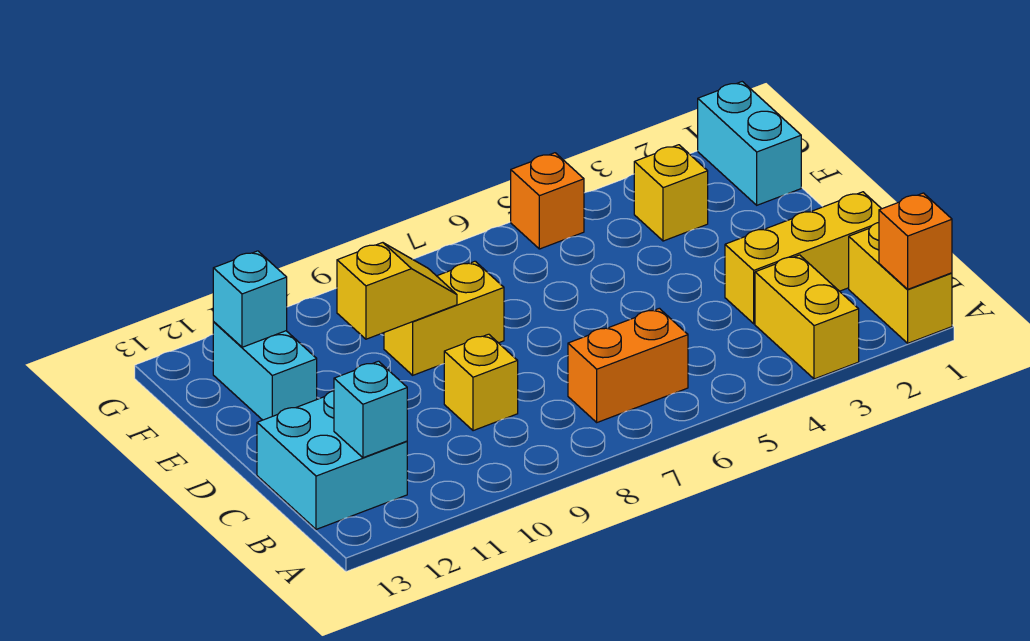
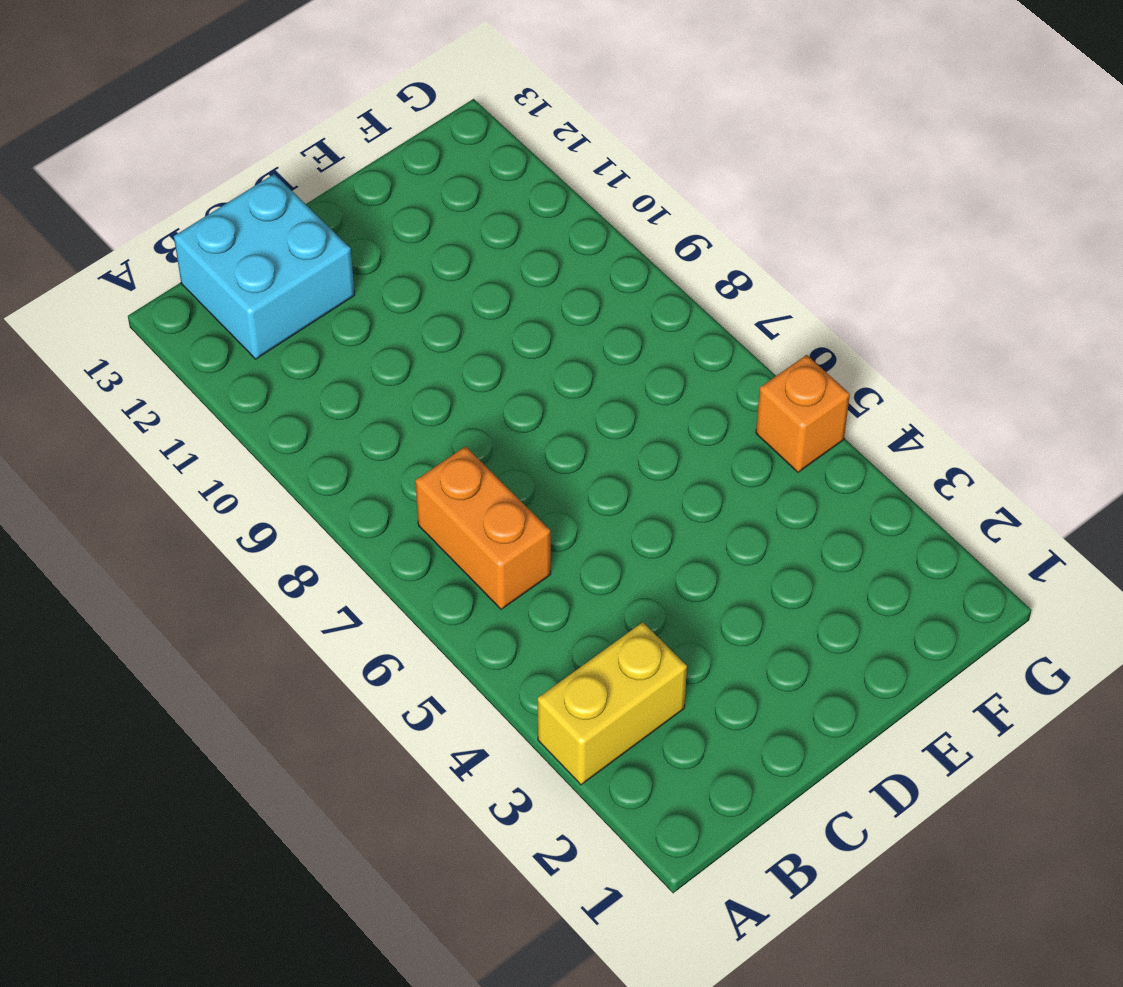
none -> yellow brick A1:B1 level 1
none -> yellow brick C1:C3 level 1
none -> yellow brick C9 level 1

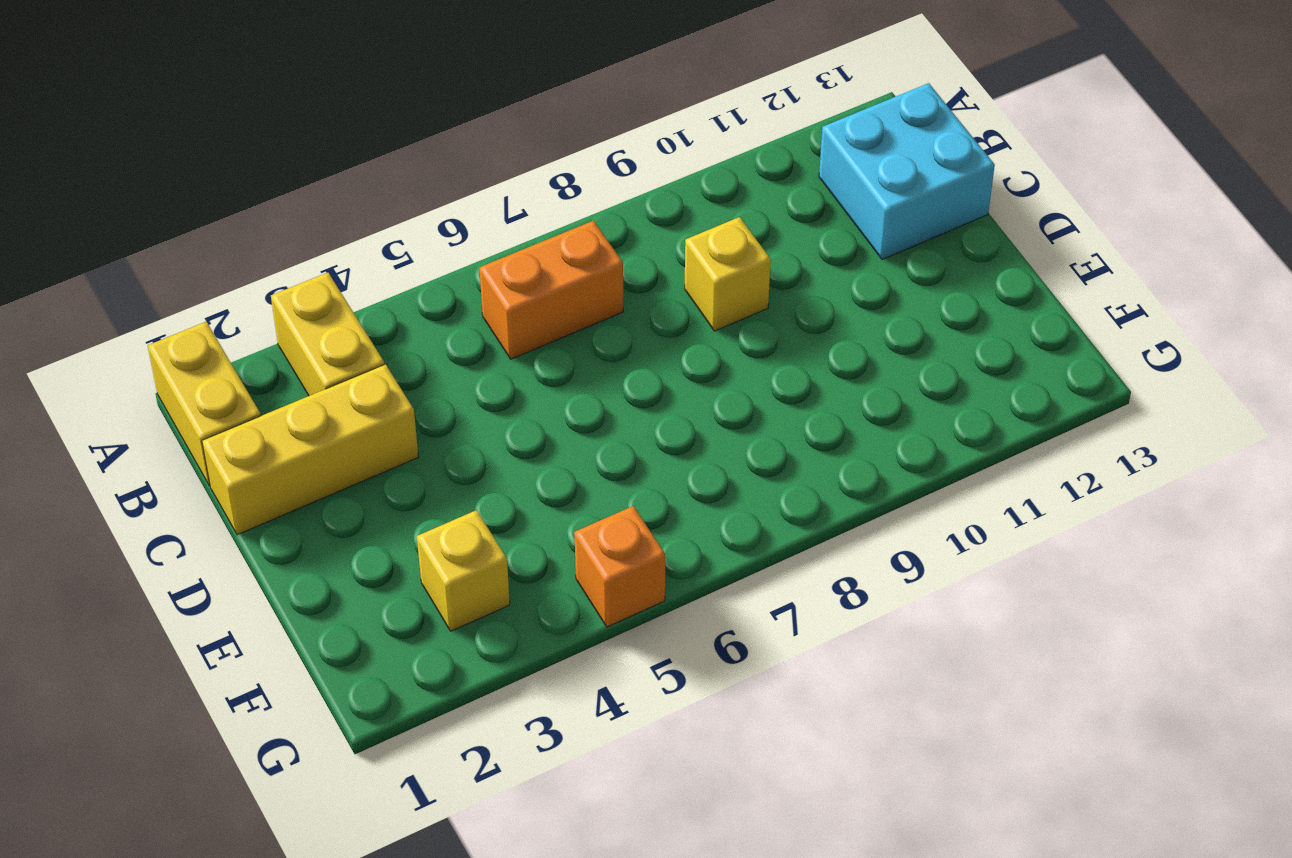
none -> yellow brick E8:E9 level 1
none -> cyan brick E12:F12 level 1
none -> cyan brick F1:G1 level 1

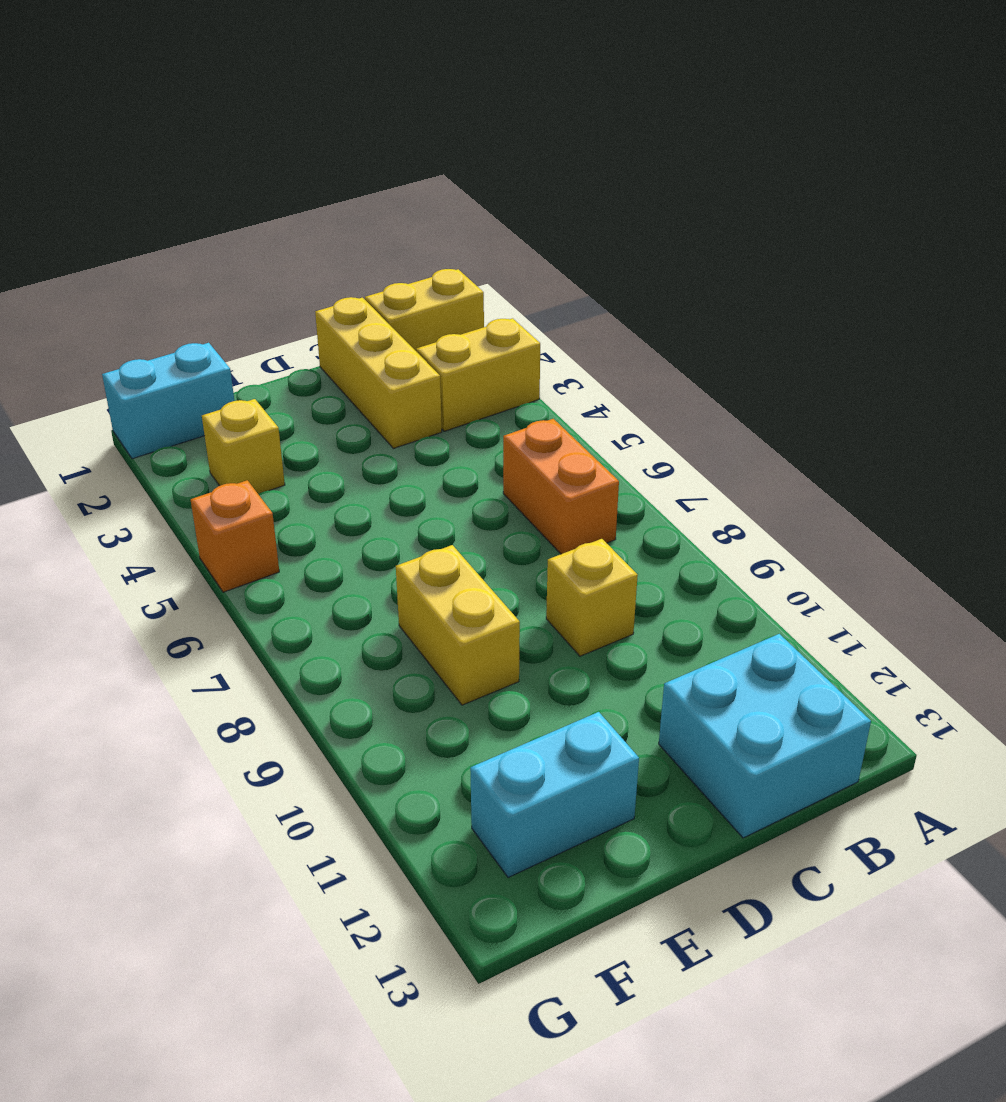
none -> orange brick A1 level 2
none -> cyan brick B12 level 2
none -> yellow slope E9:E10 level 2 top 10

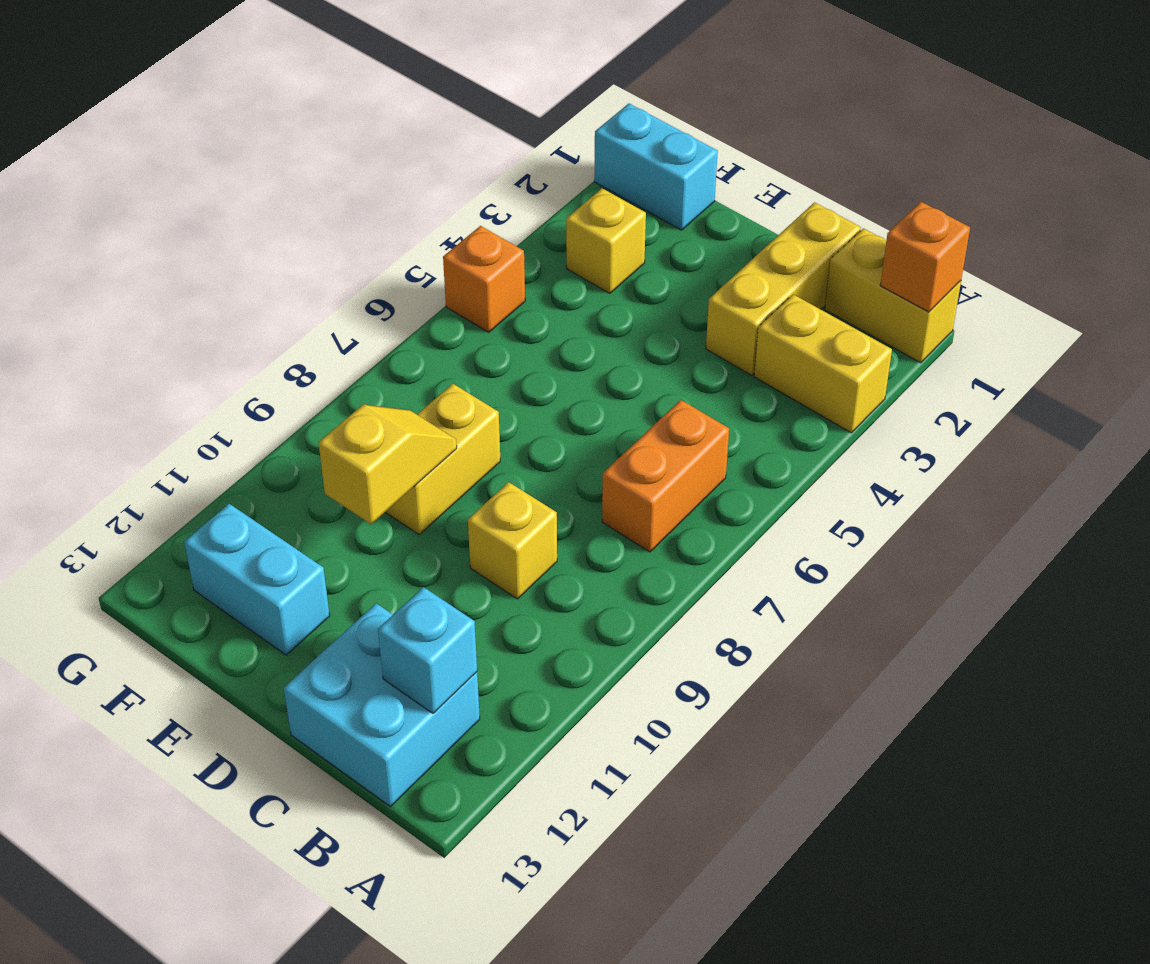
none -> cyan brick F12 level 2

